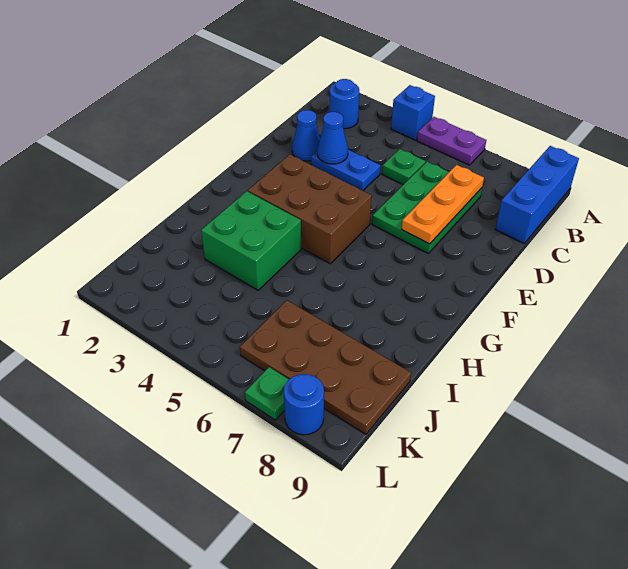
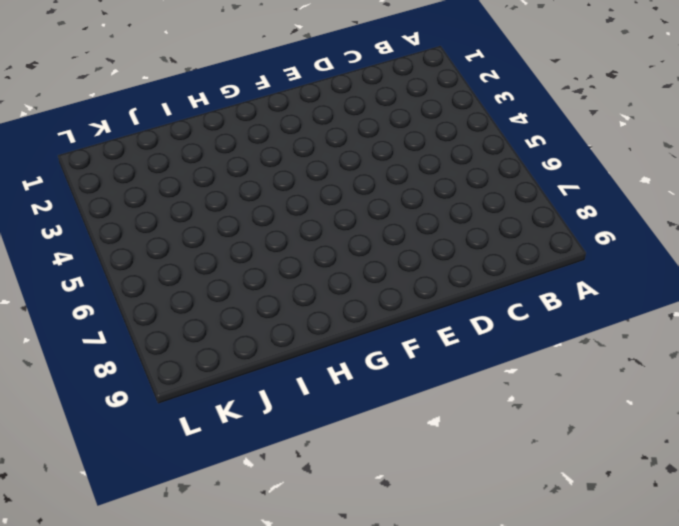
none -> blue brick A4 level 1
none -> purple plate A5:A6 level 1
none -> blue brick A9:C9 level 1

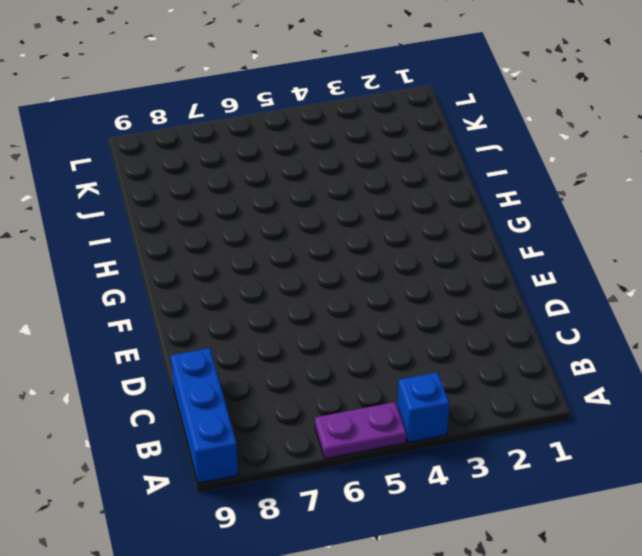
none -> blue round brick B2 level 1
none -> green plate C5 level 1
none -> green plate C6:E7 level 1

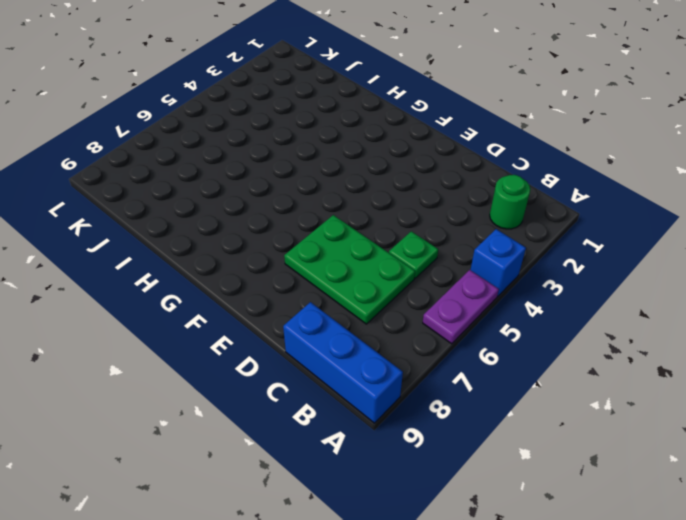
green round brick B2 level 1 -> blue round brick B2 level 1
none -> blue cone D2 level 1
none -> blue plate D3:D4 level 1
none -> brown brick F3:G5 level 1

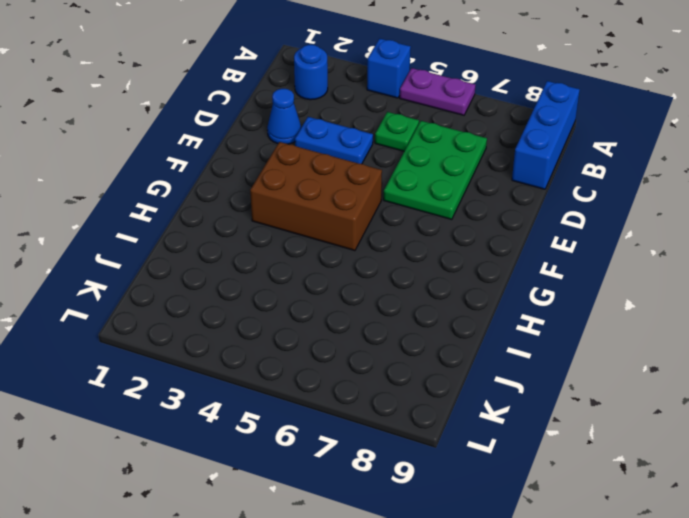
none -> green brick H3:I4 level 1
none -> brown plate J6:K9 level 1
none -> green plate L7 level 1

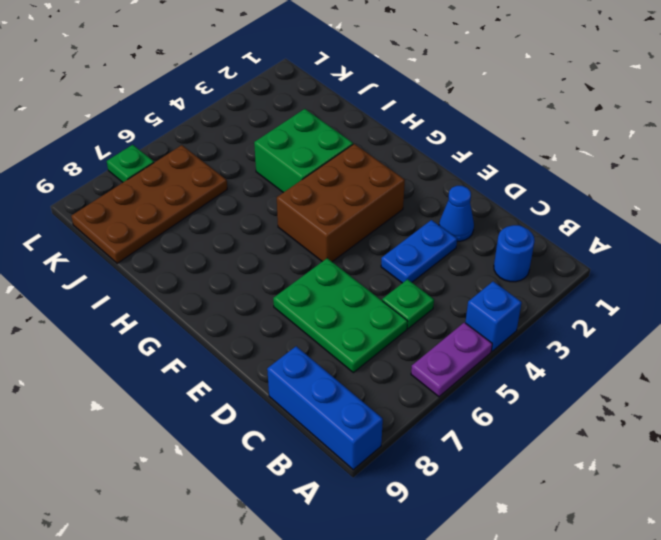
none -> blue round brick L8 level 1
none -> orange plate C7:E7 level 2
none -> blue cone D3 level 2

